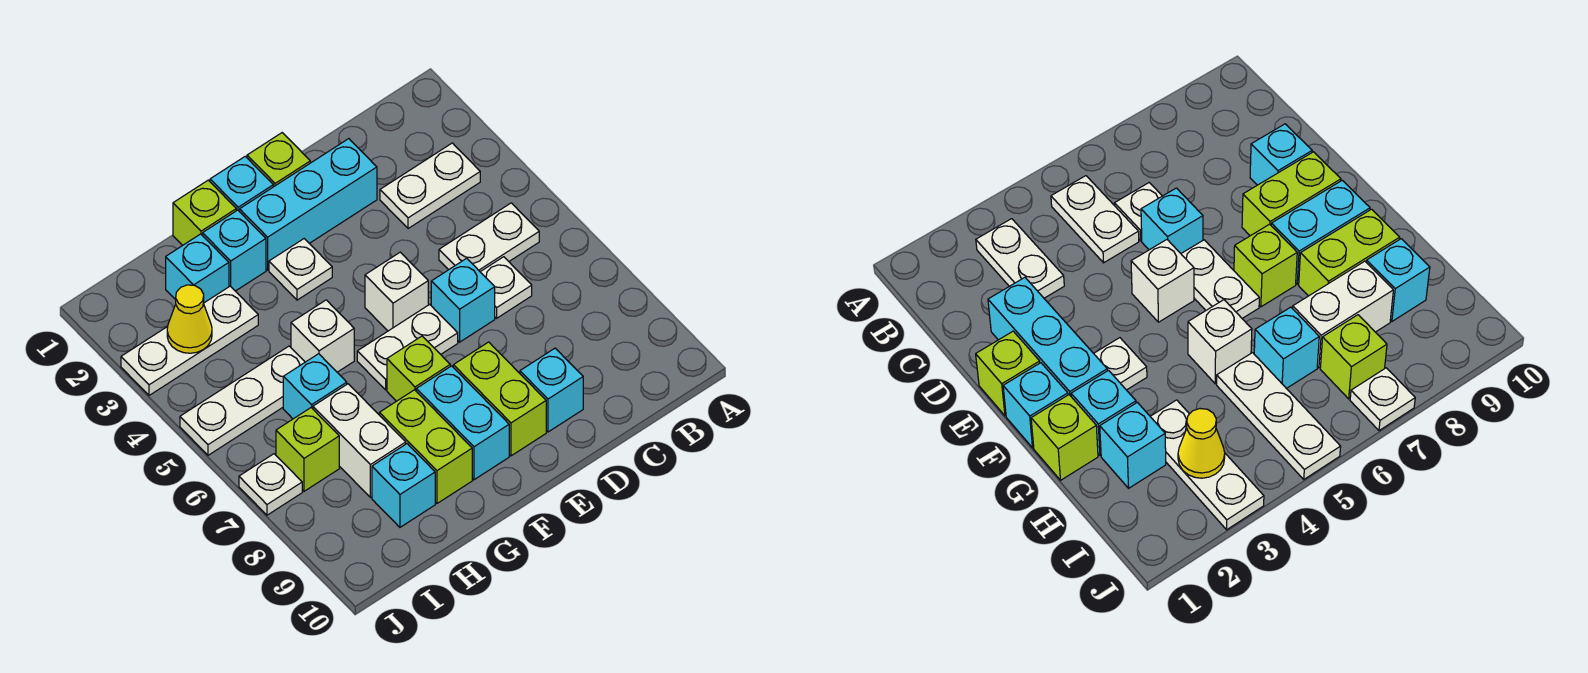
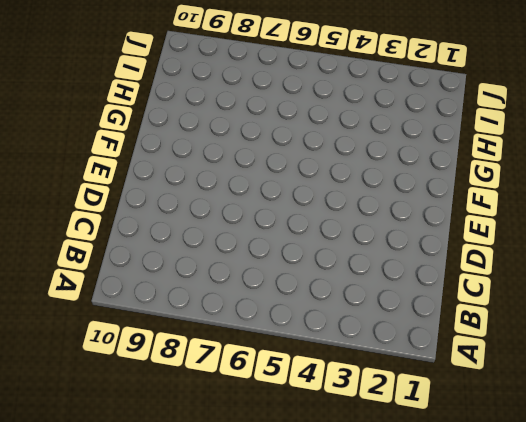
none -> white plate B3:C3 level 1
none -> white plate B5:C5 level 1
none -> white plate C6 level 1

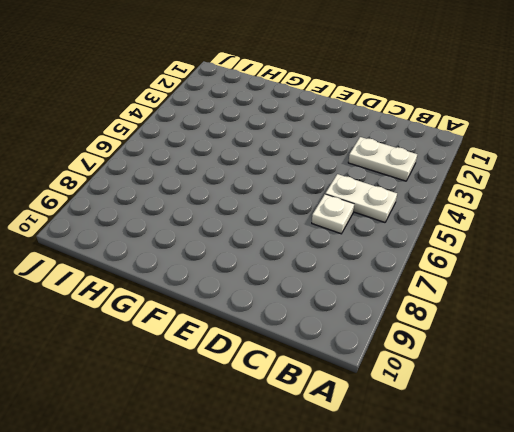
none -> cyan brick D2:F2 level 1
none -> cyan brick D6 level 1
none -> cyan brick D9 level 1

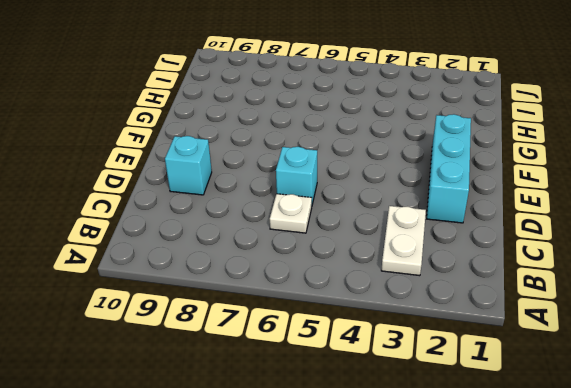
none -> white plate B5:C5 level 1
none -> lime brick E1 level 1
none -> white brick E5 level 1

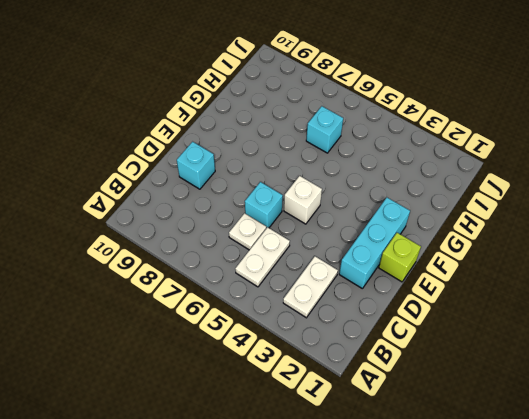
none -> white plate E6:F6 level 1
none -> lime brick E8:E9 level 1
none -> cyan brick F1 level 1

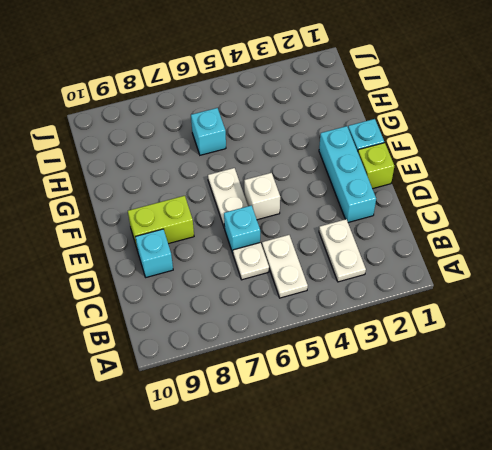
none -> white plate F3 level 1
none -> lime brick F7 level 1
none -> cyan brick F8:F9 level 1

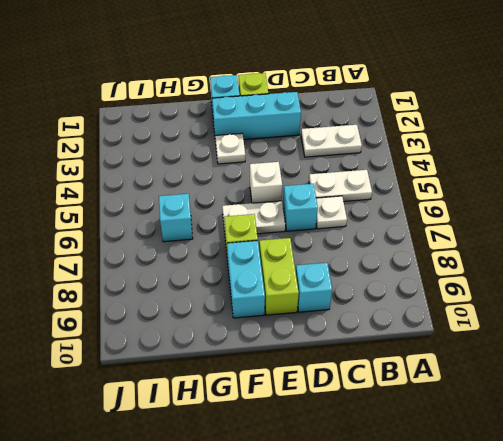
none -> lime brick G1 level 1
none -> cyan brick G2 level 1
none -> white brick G5 level 1

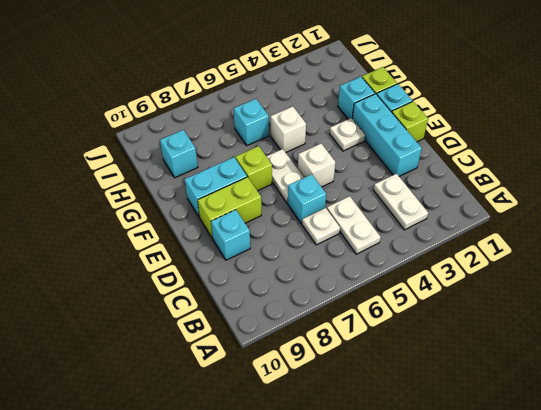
none -> lime brick G8:G9 level 1
none -> cyan brick H2 level 1
none -> white plate H3:J3 level 1

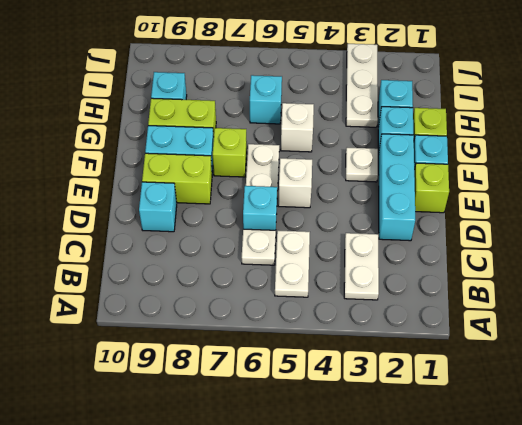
none -> white plate H5:J5 level 1
none -> white brick H7:H8 level 1
none -> lime brick I7 level 1

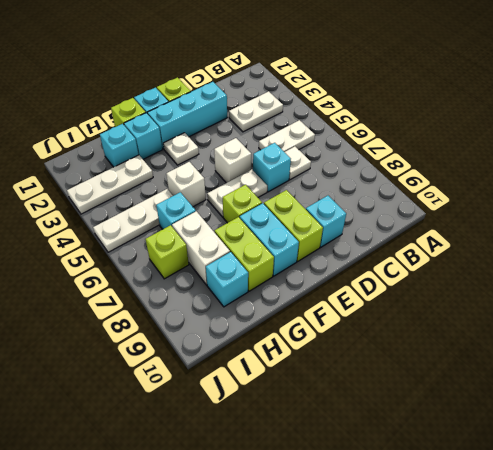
none -> white plate J7 level 1
none -> yellow cone I3 level 2

